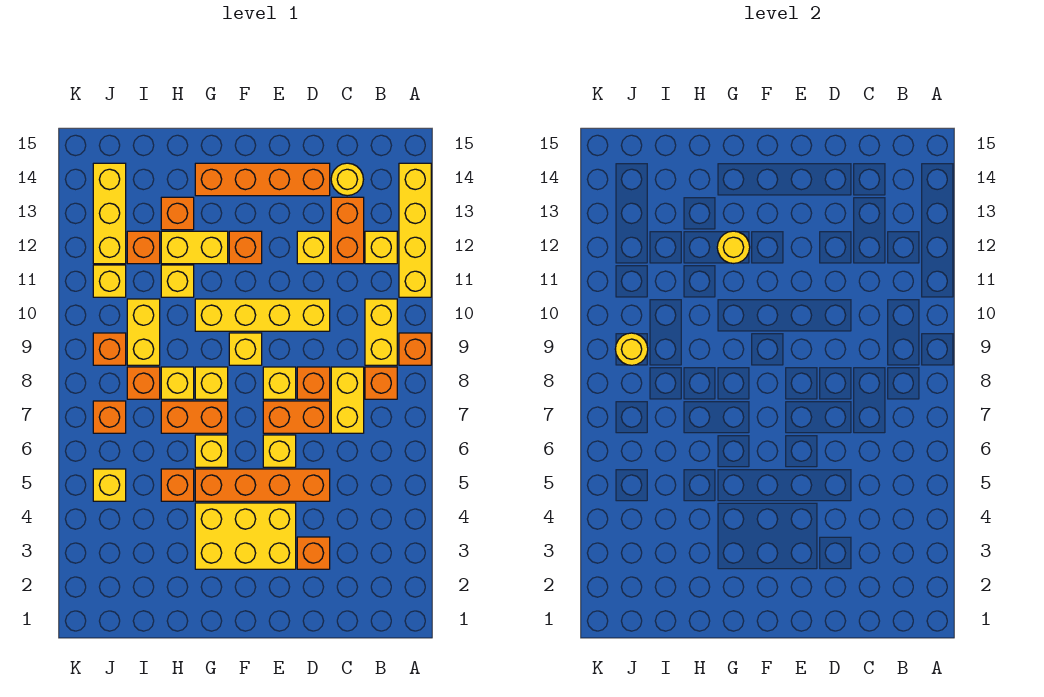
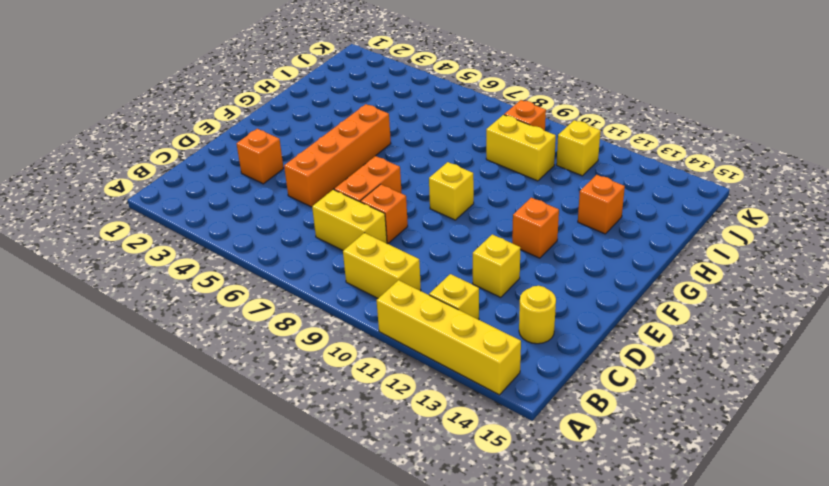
none -> orange brick A9 level 1
none -> orange brick B8 level 1
none -> orange brick C12:C13 level 1
none -> yellow brick D10:G10 level 1

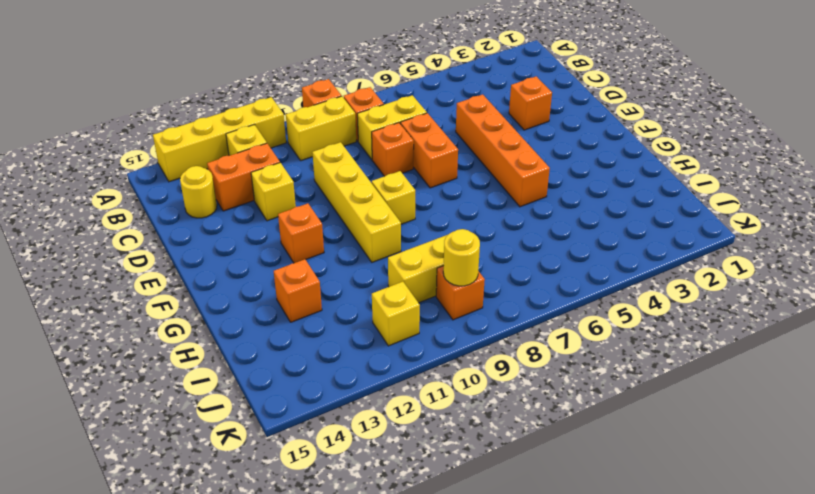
none -> orange brick D14:G14 level 1
none -> yellow brick E3:G4 level 1
none -> yellow brick E6 level 1
none -> yellow brick E8 level 1

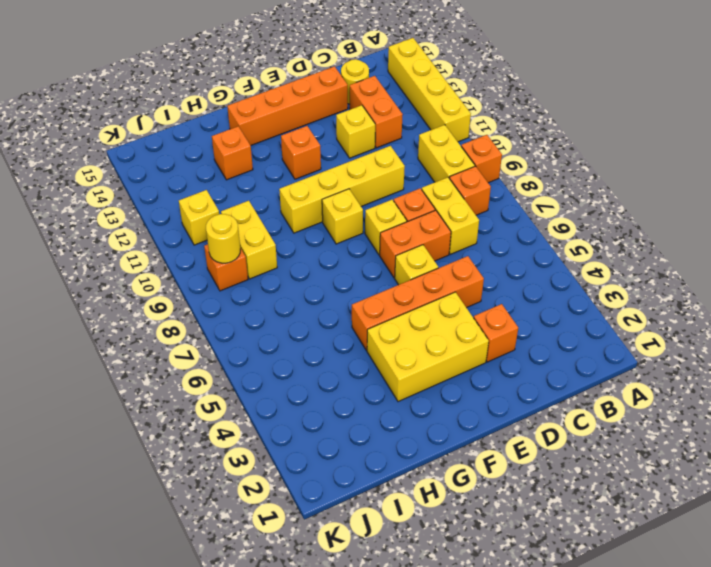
none -> yellow brick B12 level 1
none -> yellow brick G6 level 1
none -> orange brick G7:H7 level 1
none -> yellow brick G8 level 1

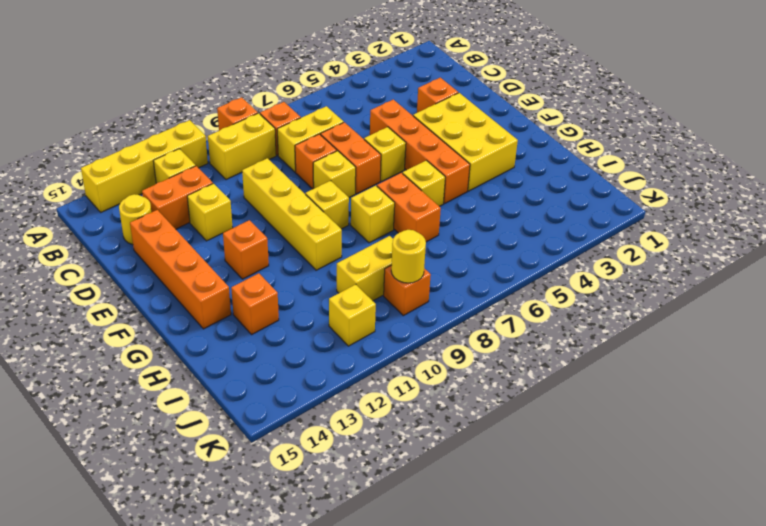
none -> yellow brick G12:H12 level 1
none -> orange brick H5 level 1
none -> yellow brick H8 level 1
none -> yellow brick H11 level 1

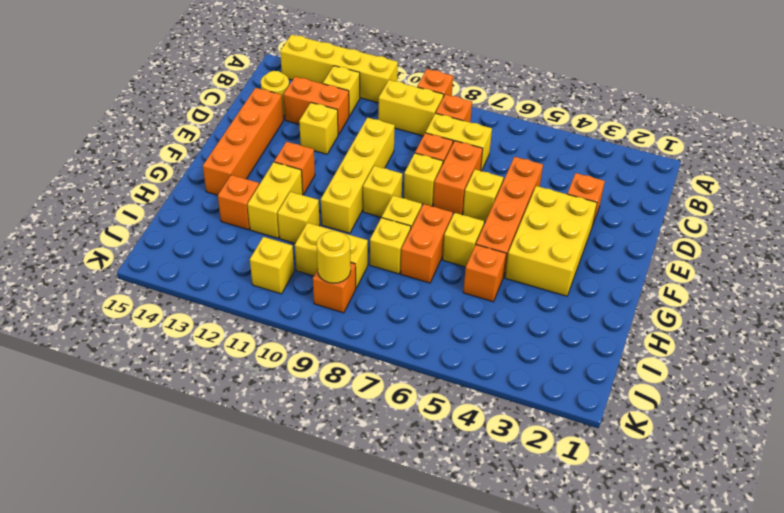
none -> orange brick I8 level 1
none -> orange brick I12 level 1
none -> yellow brick J5 level 1
none -> orange brick J7 level 1

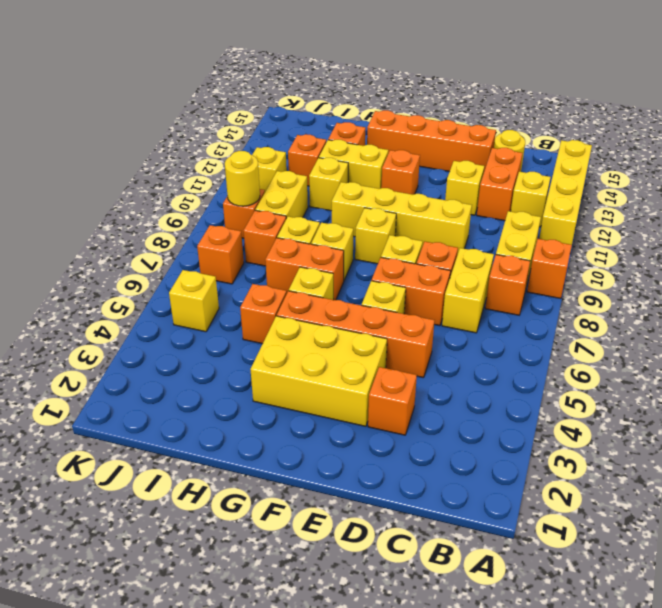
none -> yellow brick J12:J14 level 1
none -> yellow round brick G12 level 2

